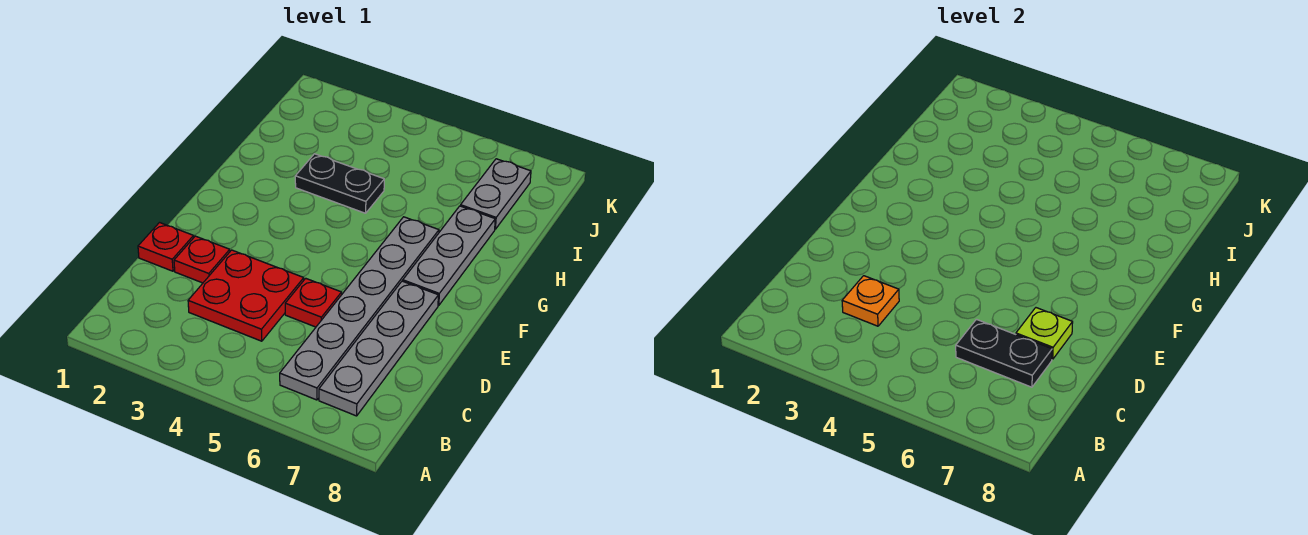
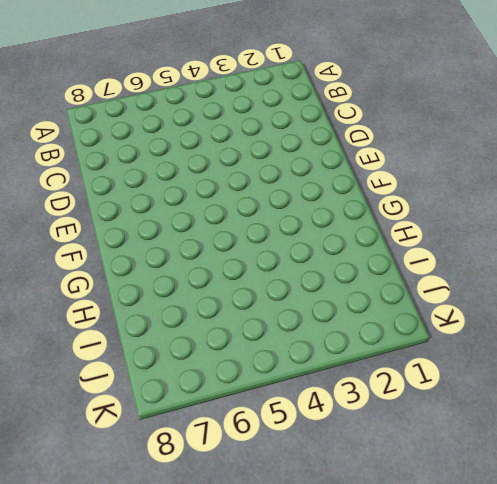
none -> grey plate B6:G6 level 1
none -> grey plate B7:E7 level 1
none -> red plate C3:D4 level 1

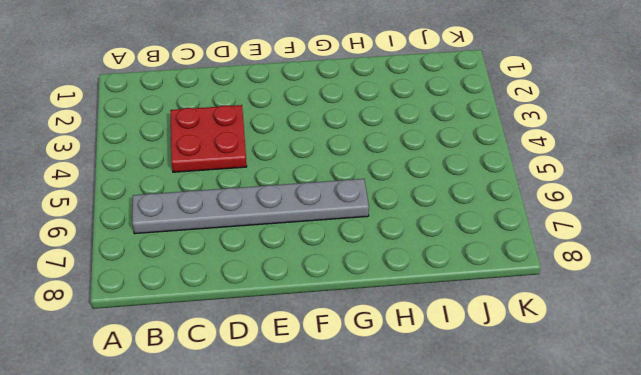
none -> grey plate B7:E7 level 1
none -> red plate D1 level 1
none -> red plate D2 level 1

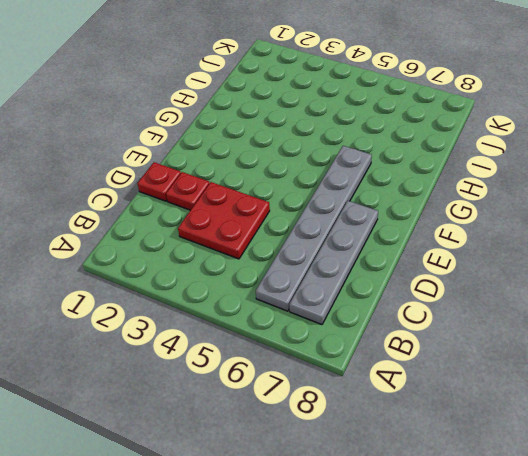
none -> red plate D5 level 1
none -> grey plate F7:H7 level 1
none -> black plate H3:H4 level 1

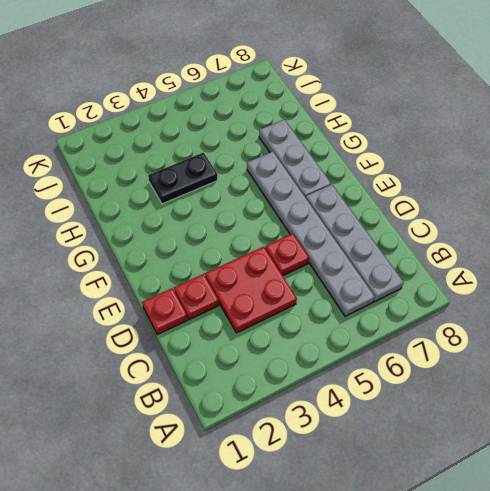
none -> grey plate I7:J7 level 1
none -> orange plate C3 level 2
none -> black plate C6:C7 level 2

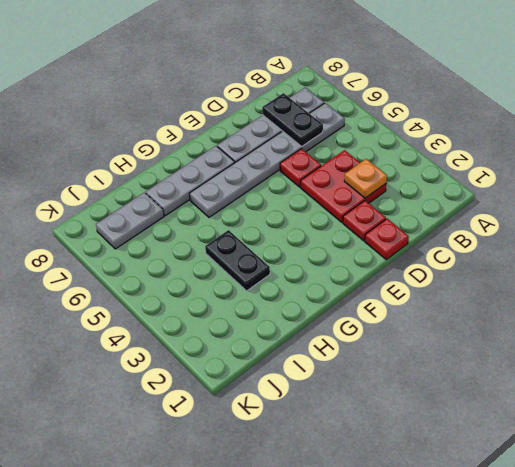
none -> lime plate D7 level 2

